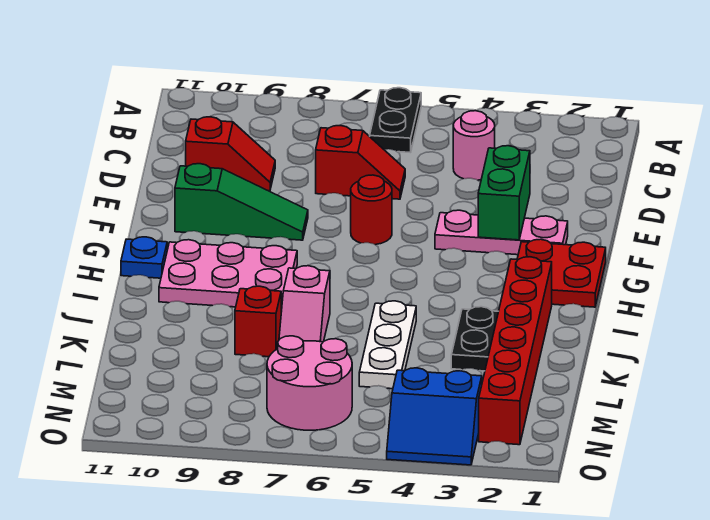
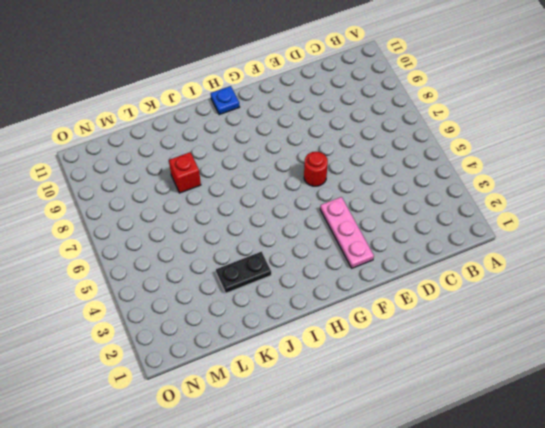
none -> black plate A6:B6 level 1
none -> pink round brick C4 level 1
none -> red slope D6:D7 level 1 top 7

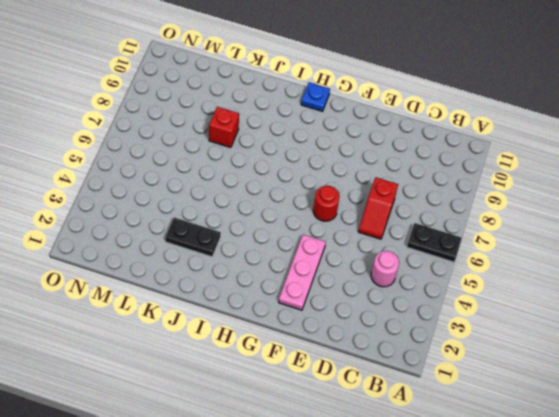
none -> red slope D9:D10 level 1 top 10
none -> green slope F8:F10 level 1 top 10
none -> red plate G1:H2 level 1

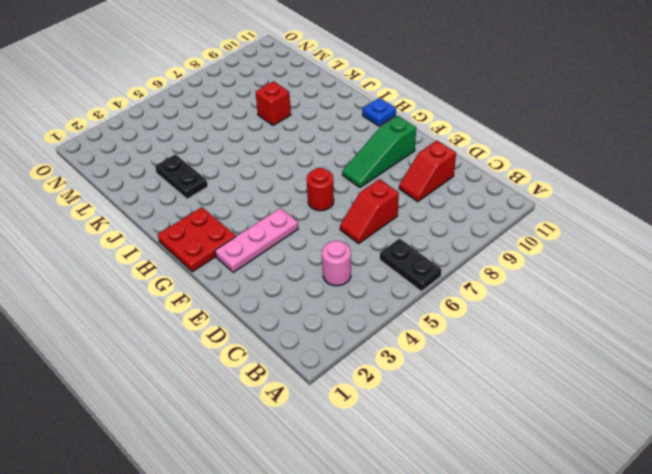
none -> pink plate H8:I10 level 1
none -> red brick I2:N2 level 1
none -> white plate J5:L5 level 1

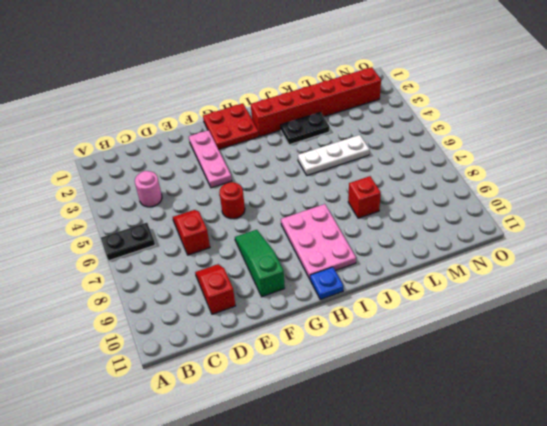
none -> pink slope J7:K7 level 1 top J
none -> pink round brick M6:N7 level 1
none -> blue slope N3:O4 level 1 top N

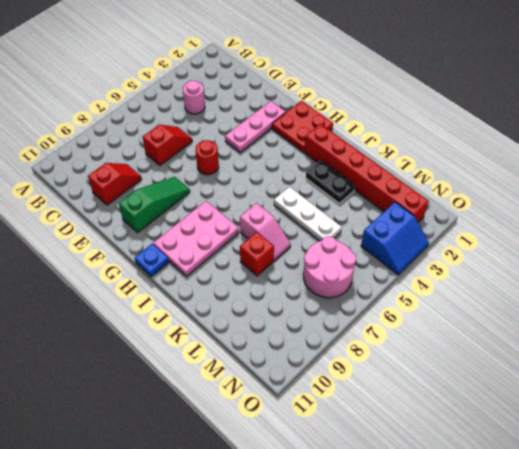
none -> black plate A6:B6 level 1
none -> green brick E3:F3 level 2

